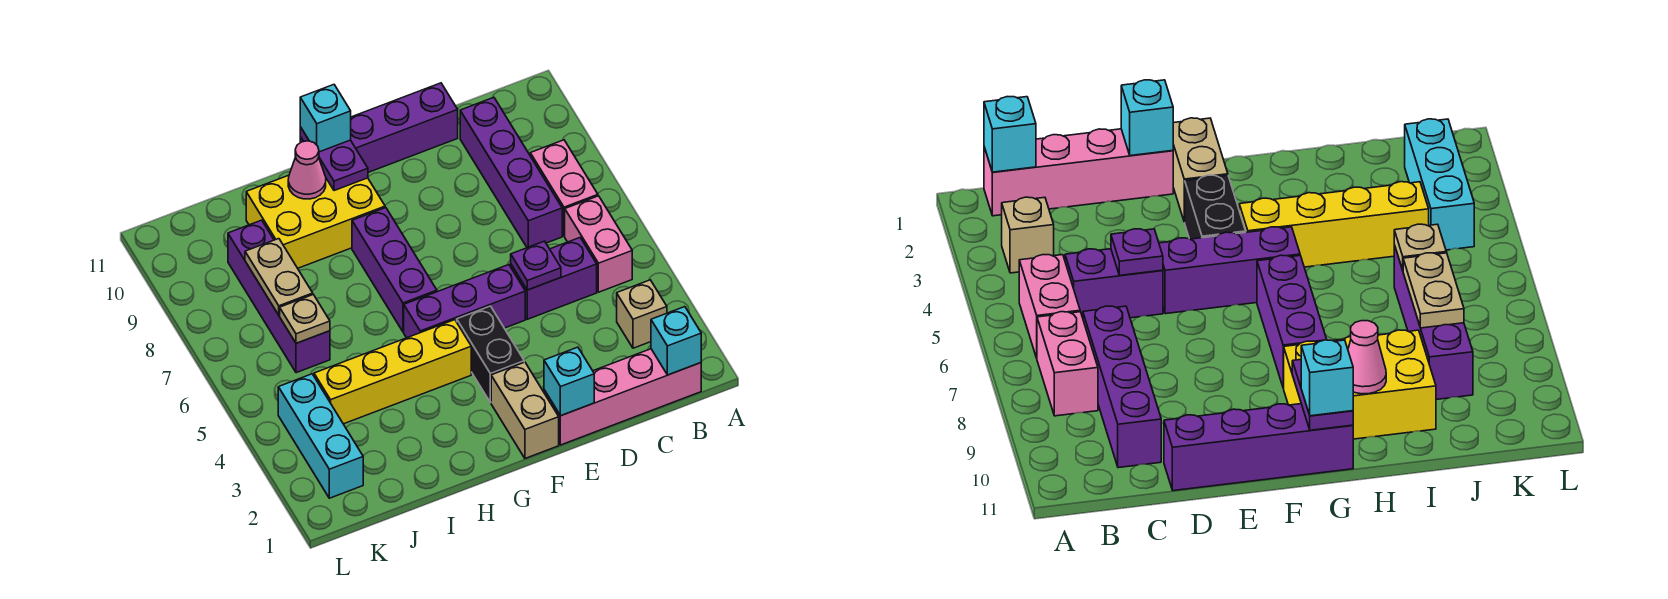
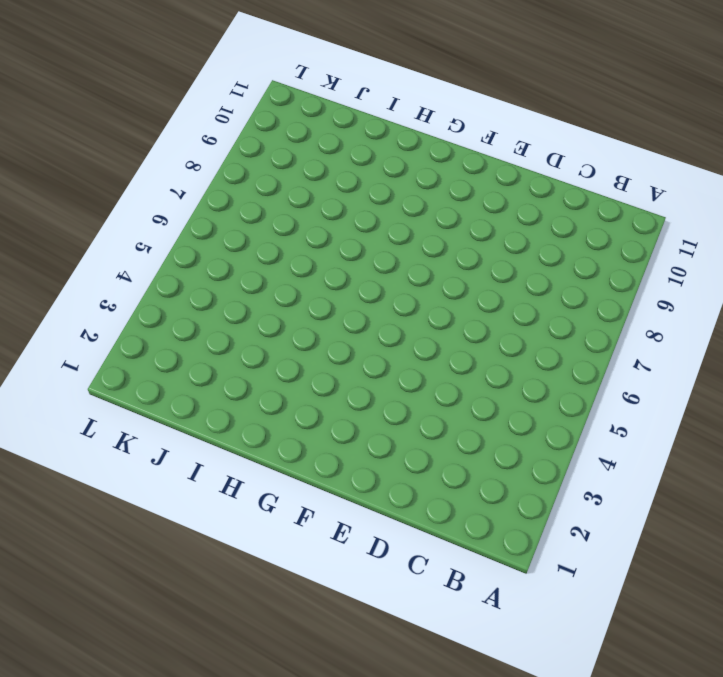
none -> pink brick B1:E1 level 1
none -> tan brick B3 level 1
none -> pink brick B5:B6 level 1

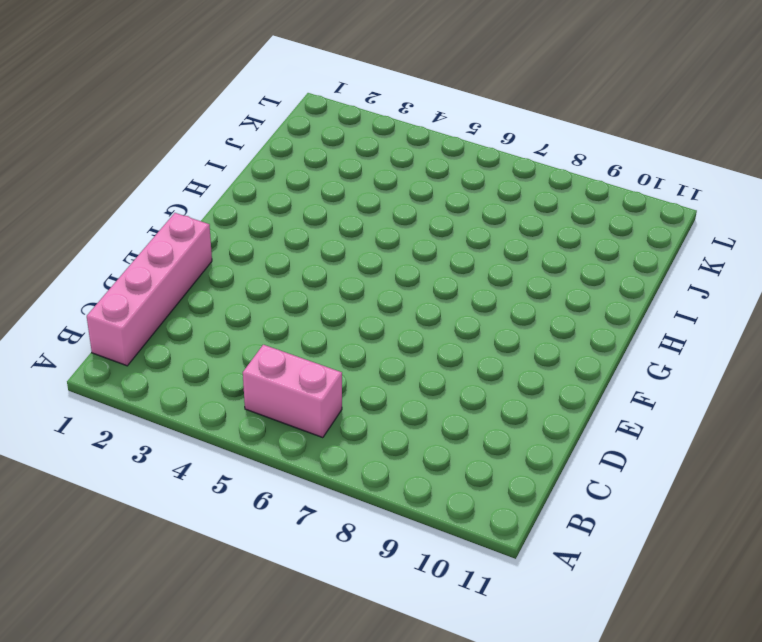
none -> tan brick B3 level 1
none -> pink brick B7:B8 level 1
none -> purple brick C5:D5 level 1

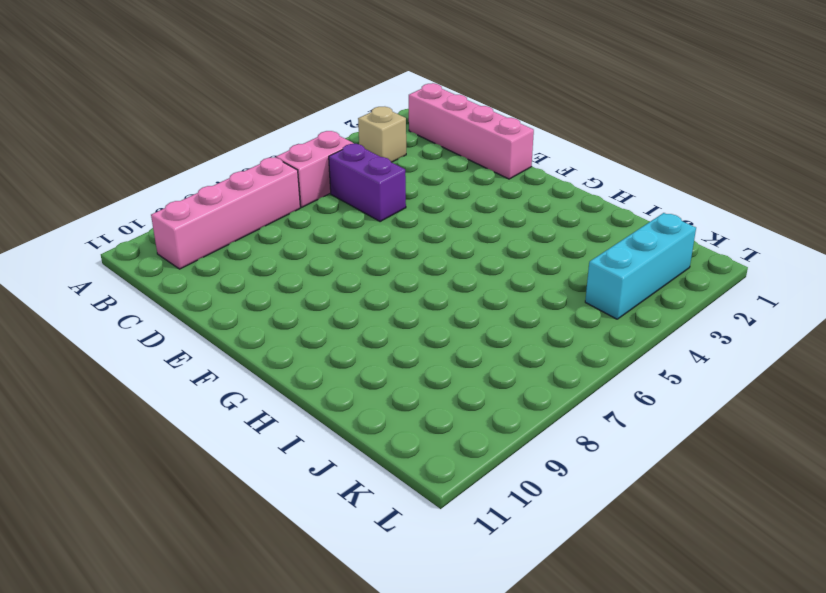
pink brick B7:B10 level 1 -> pink brick B7:B8 level 1
none -> purple brick C7:C10 level 1
none -> purple brick D11:G11 level 1
none -> purple brick E5:G5 level 1

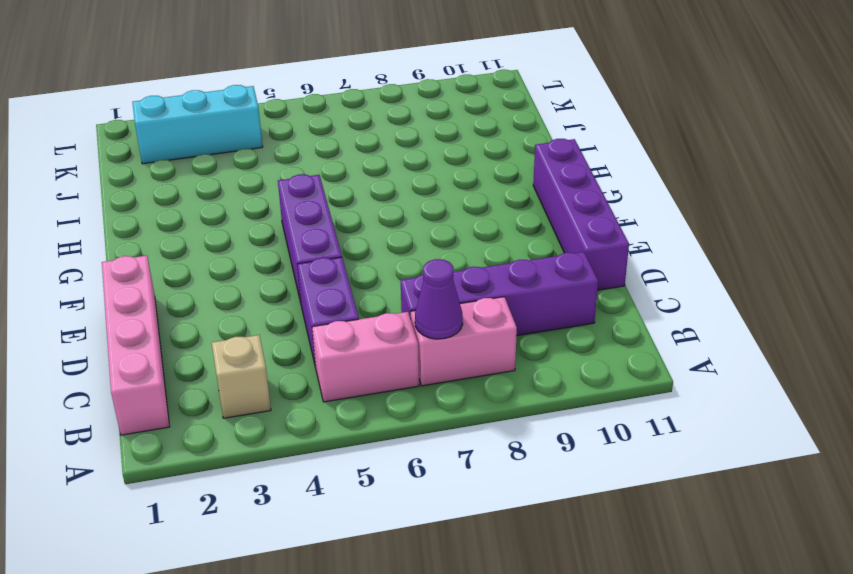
purple cone B7 level 2 -> none
none -> tan brick F1:F2 level 1
none -> black brick F3:F4 level 1
none -> yellow brick G4:J4 level 1

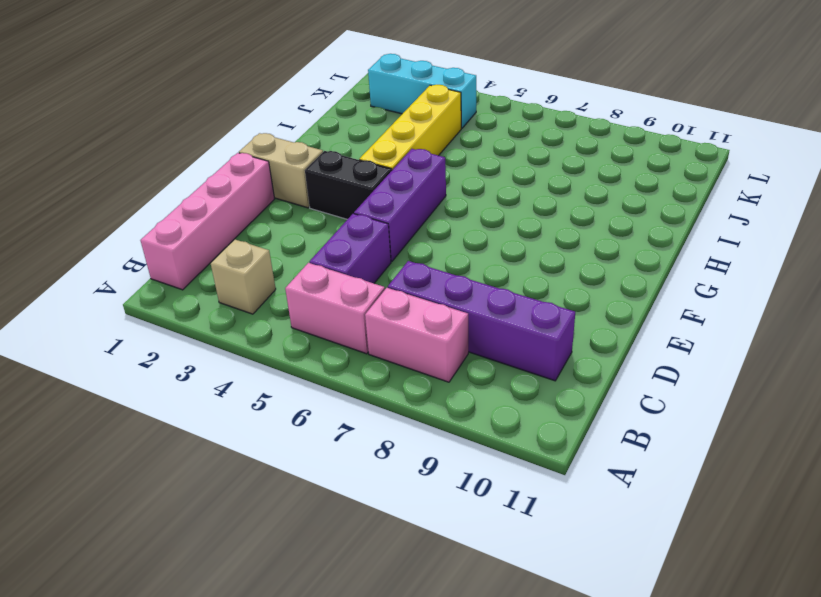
none -> purple brick D11:G11 level 1
none -> purple brick G6:G8 level 1
none -> yellow brick G9:I10 level 1

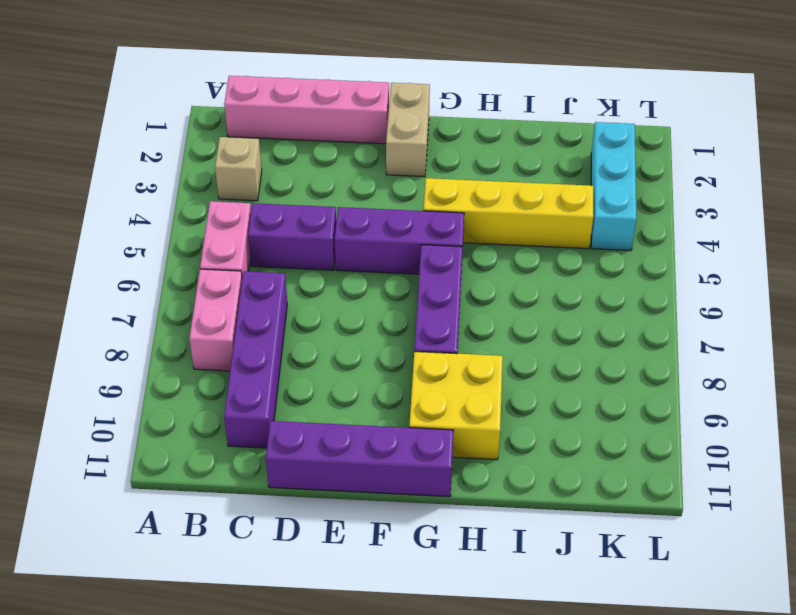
yellow brick G9:H10 level 1 -> yellow brick G9:I10 level 1
none -> black brick F3:F4 level 1
none -> purple brick J6:J9 level 1
none -> cyan brick B1 level 2

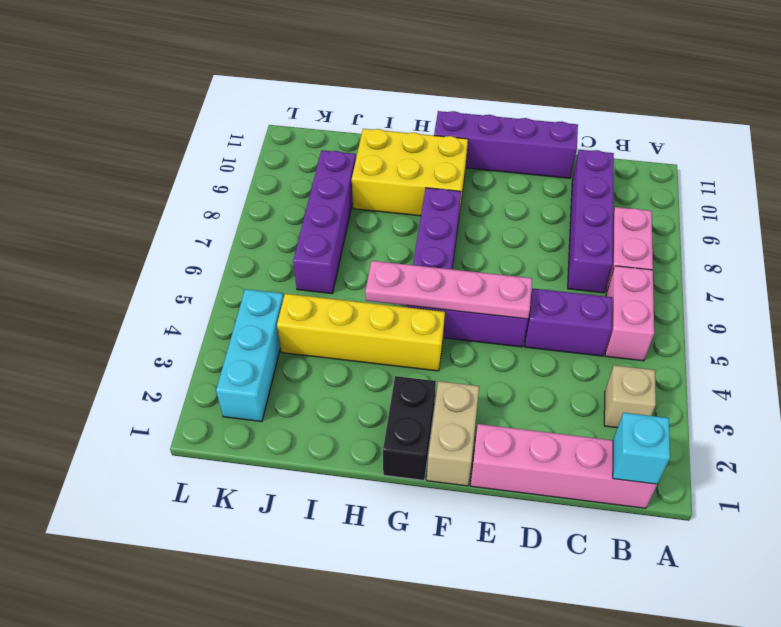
pink plate E5:H5 level 2 -> none
black brick G1:G2 level 1 -> black brick F3:F4 level 1
none -> purple plate D5 level 2
none -> cyan brick E1 level 2
none -> purple plate G10:G11 level 2

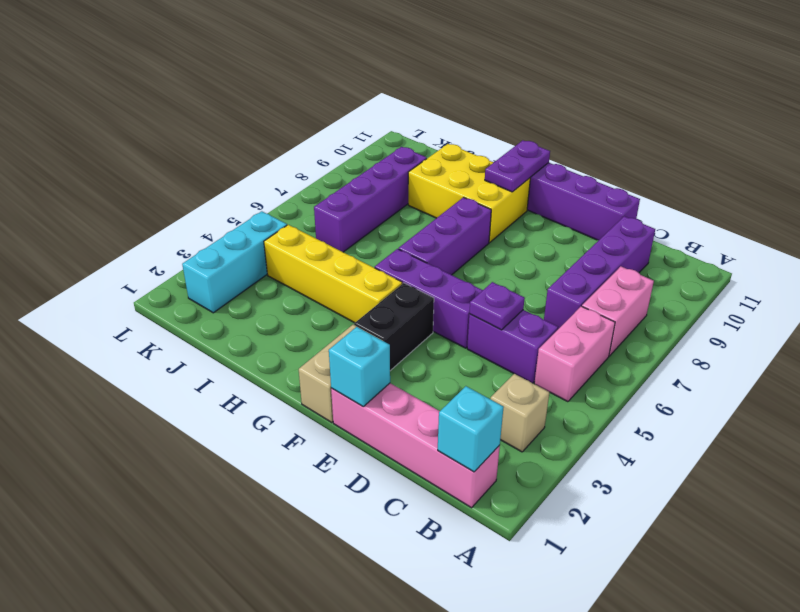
none -> pink cone H10 level 2
none -> tan plate J6 level 2
none -> tan plate J7:J8 level 2

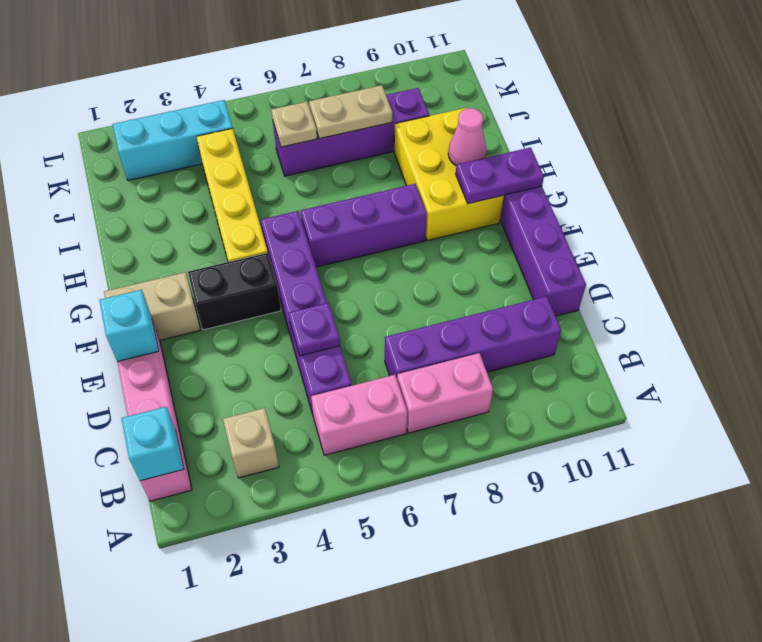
none -> cyan brick G11 level 3

